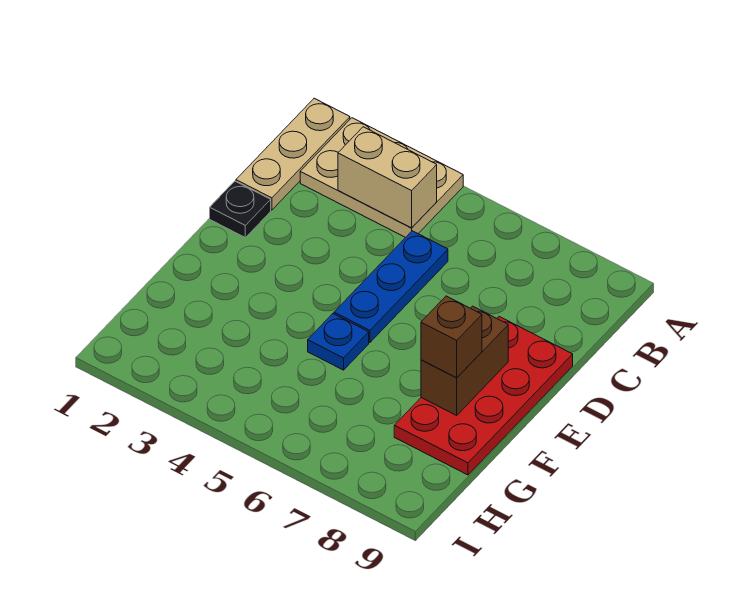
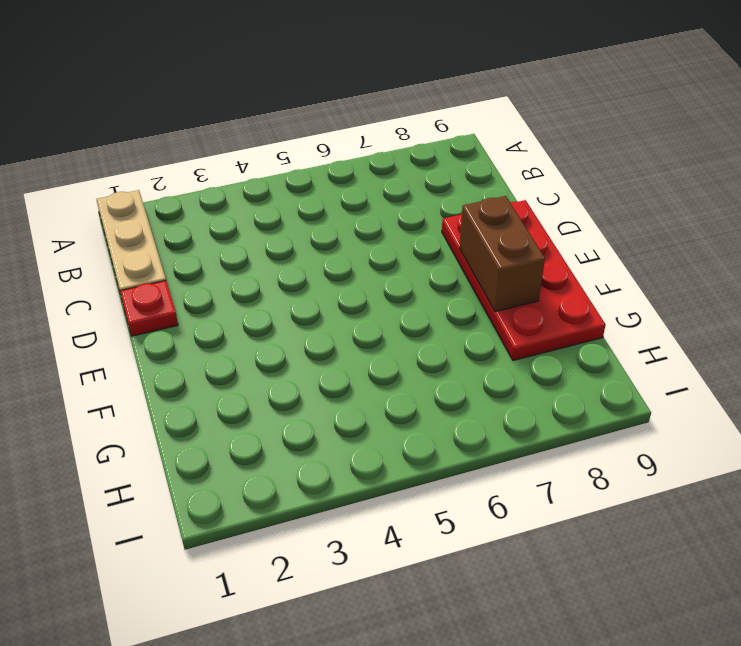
red plate D1 level 1 -> black plate D1 level 1
none -> tan plate A2:B4 level 1
none -> blue plate C5:E5 level 1

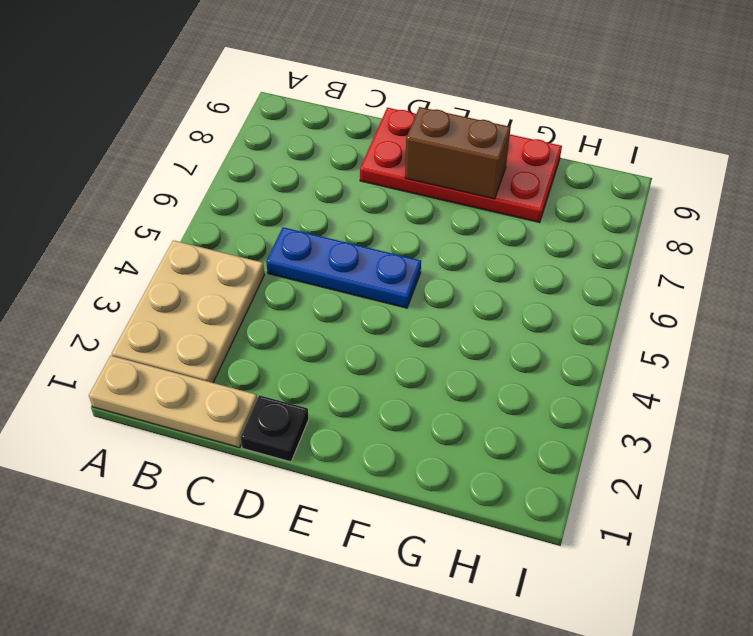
none -> blue plate F5 level 1
none -> tan brick B3:B4 level 2

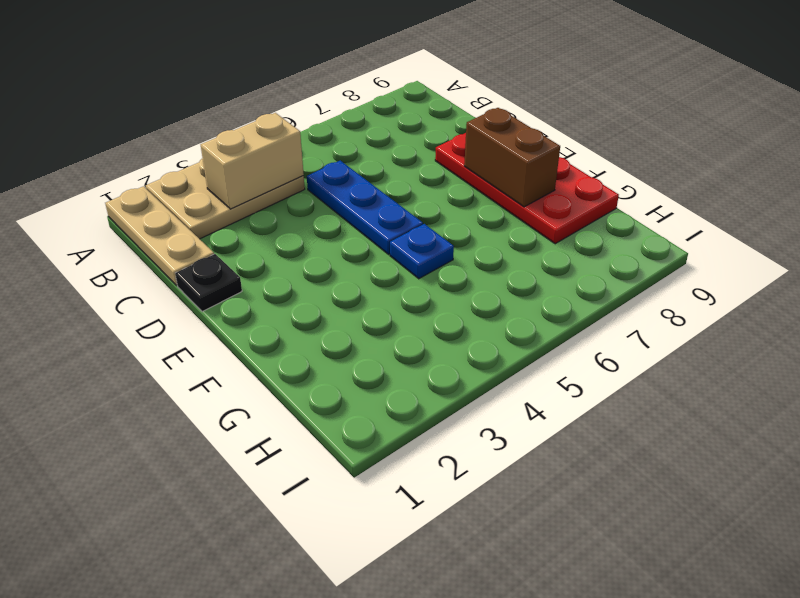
none -> brown brick F8 level 3

